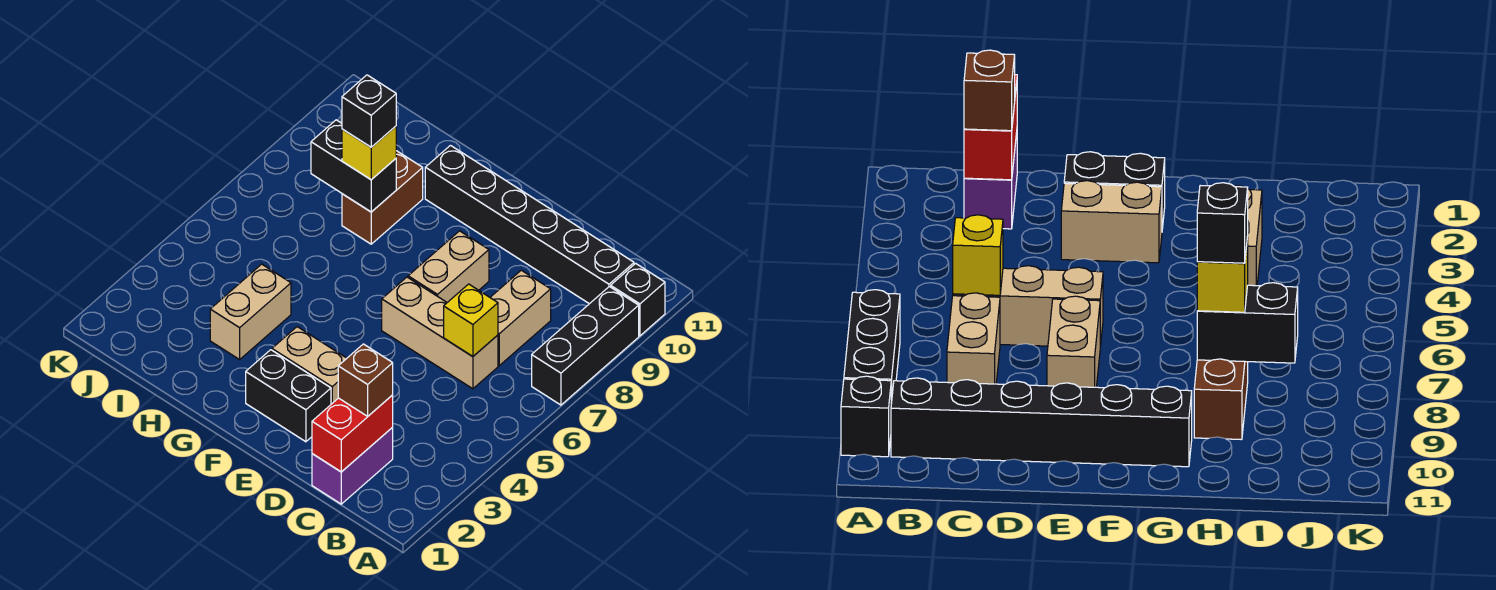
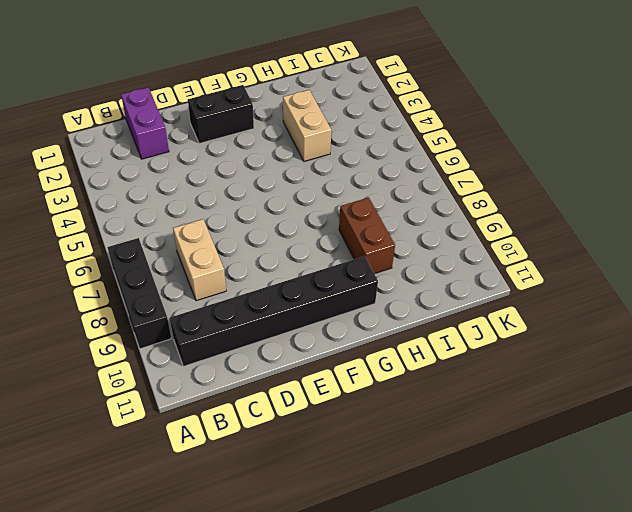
none -> black brick A10 level 1
none -> tan brick C6:E6 level 1
none -> tan brick E3:F3 level 1

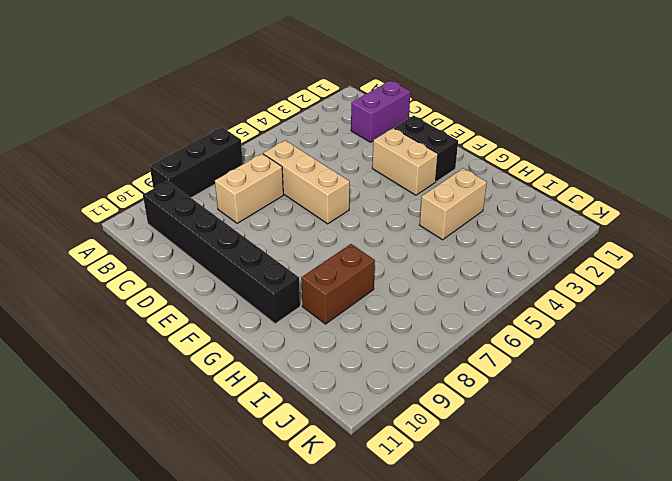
none -> black brick A10 level 1
none -> tan brick E7:E8 level 1
none -> red brick C1:C2 level 2

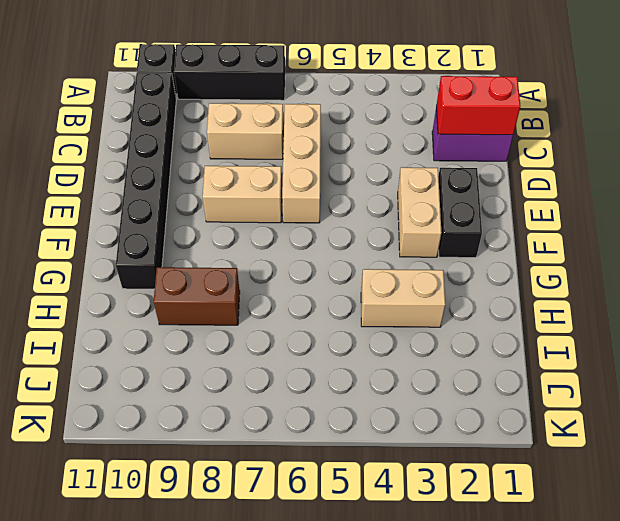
none -> yellow brick C6 level 2
none -> black brick H8:I8 level 2
none -> brown brick C2 level 3

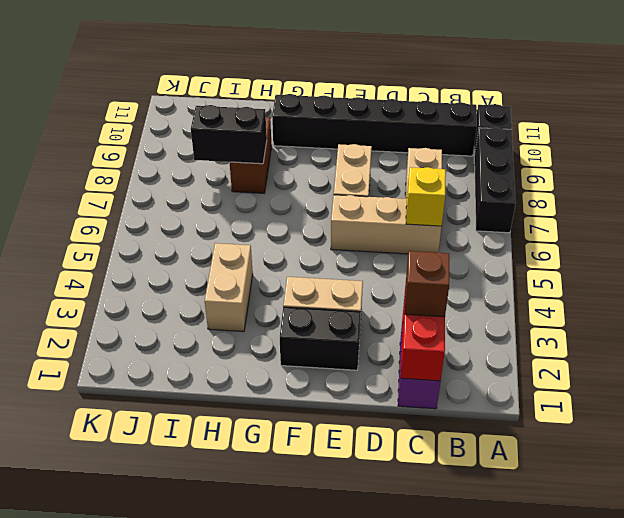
none -> yellow brick H8 level 3
none -> black brick H8 level 4

